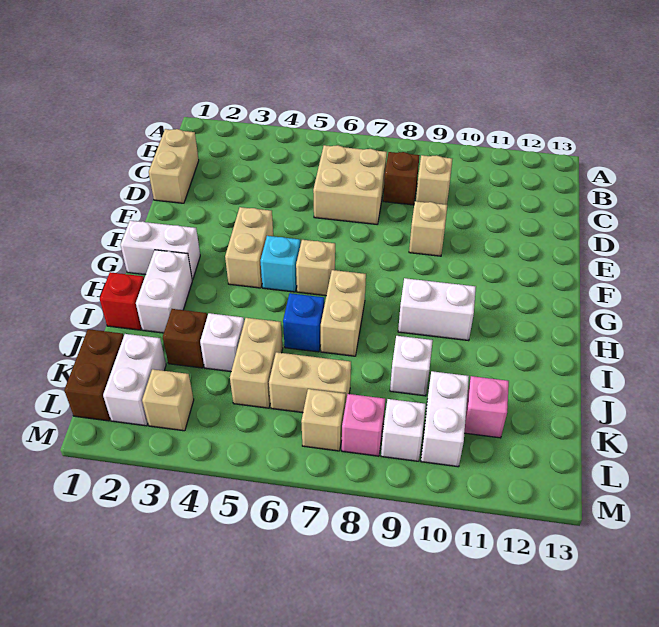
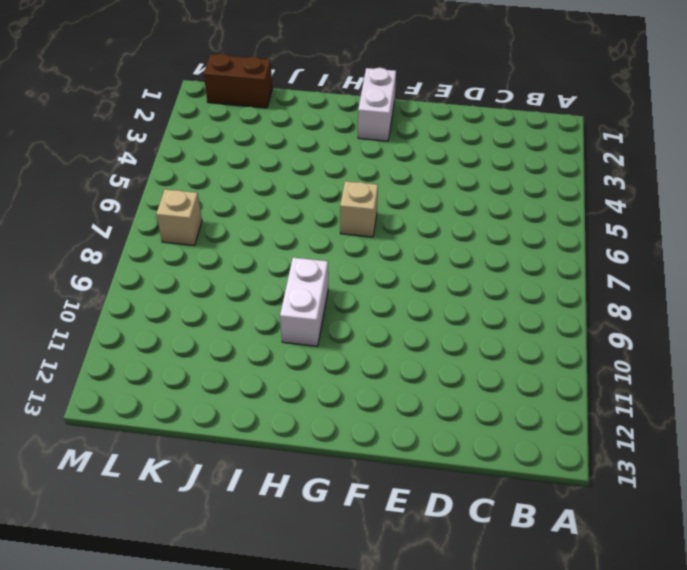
none -> tan brick C1:D1 level 1
none -> tan brick C6:D7 level 1
none -> brown brick C8 level 1

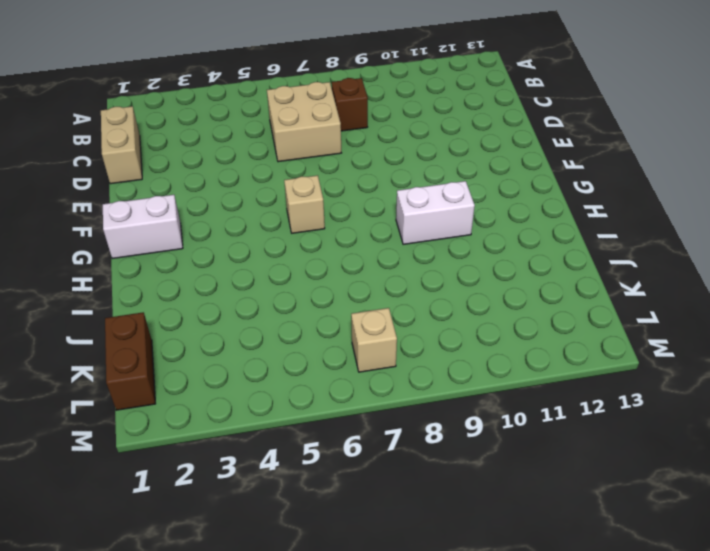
none -> tan brick C9 level 1
none -> tan brick E9 level 1
none -> tan brick F4:G4 level 1

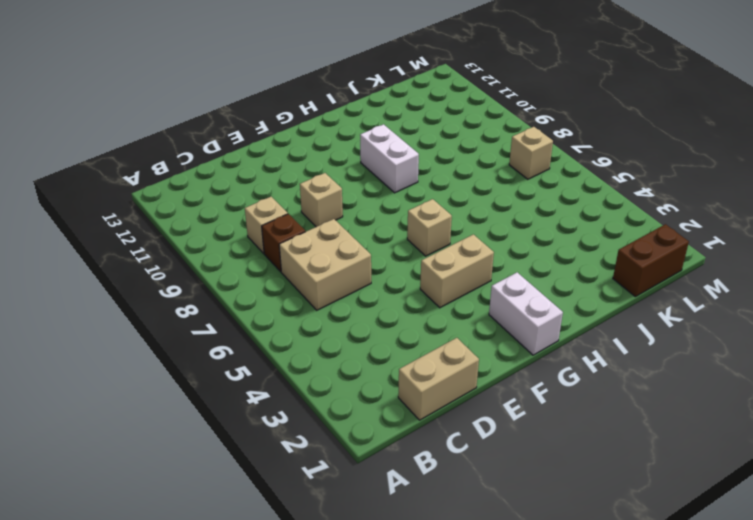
none -> cyan brick G5 level 1
none -> white brick H2:I2 level 1
none -> tan brick H7:I7 level 1

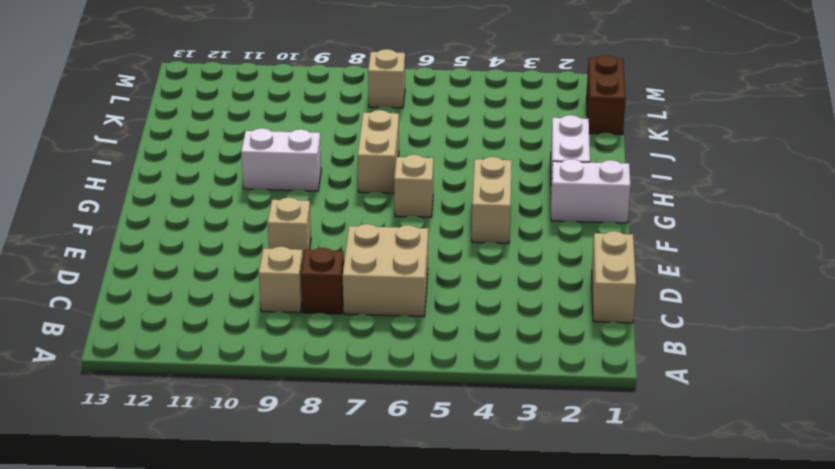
none -> cyan brick G5 level 1
none -> red brick I1 level 1
none -> blue brick I6 level 1

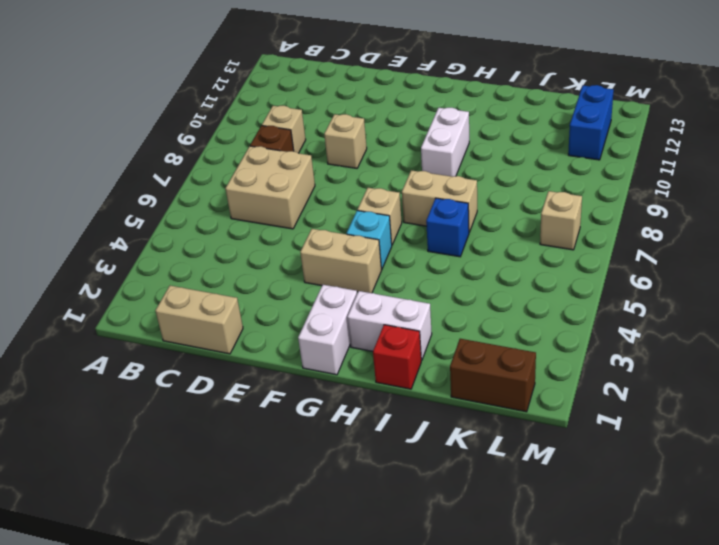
blue brick L11:L12 level 1 -> none
none -> brown brick J3 level 1
none -> white brick J4 level 1
none -> tan brick J5:K5 level 1

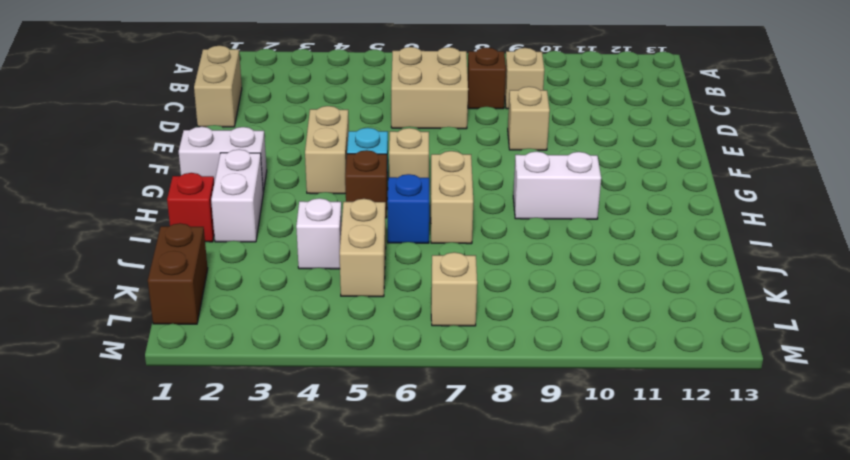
brown brick H5 level 1 -> brown brick J3 level 1
none -> white brick J9 level 1
none -> white brick K2:L2 level 1
none -> tan brick K6:K7 level 1

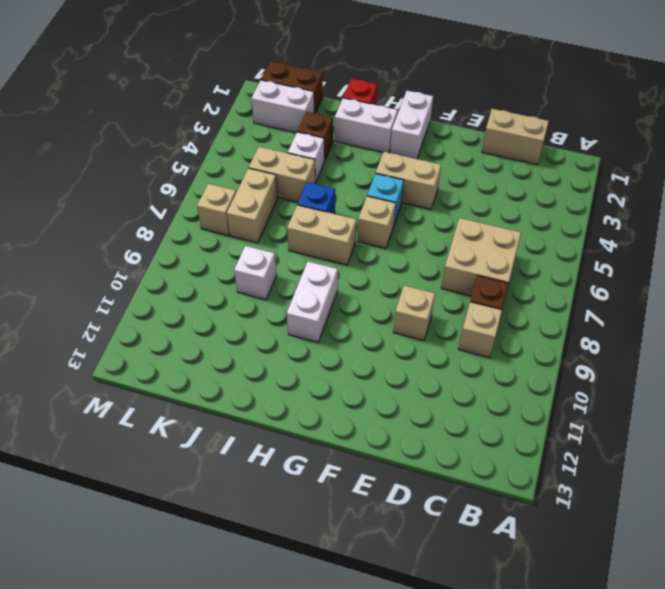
none -> white brick K10:L10 level 1
none -> pink brick K11 level 1
none -> tan brick L3 level 1

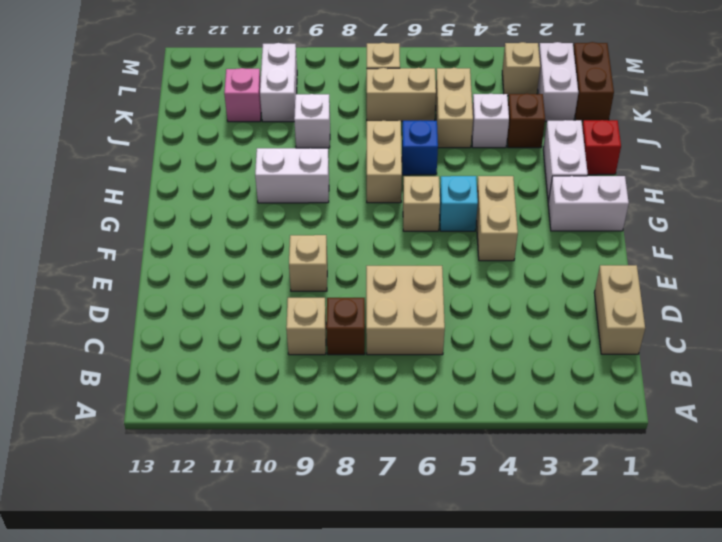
none -> pink brick L8 level 1
none -> white brick L9 level 1

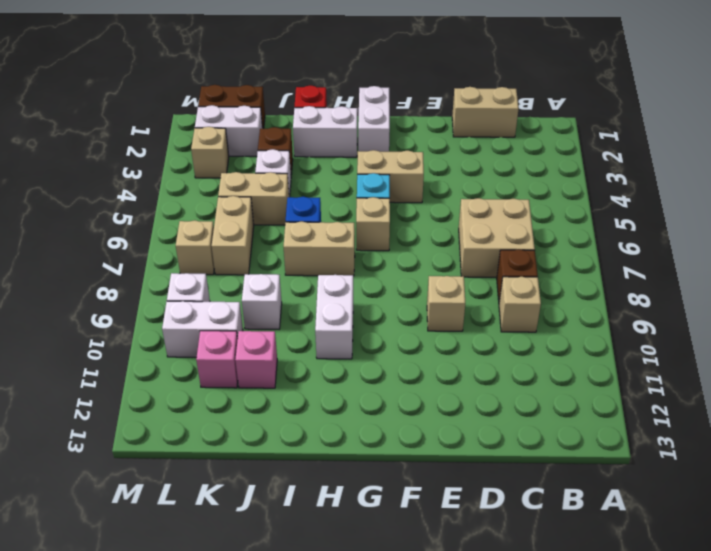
pink brick J11 level 1 -> pink brick L8 level 1

